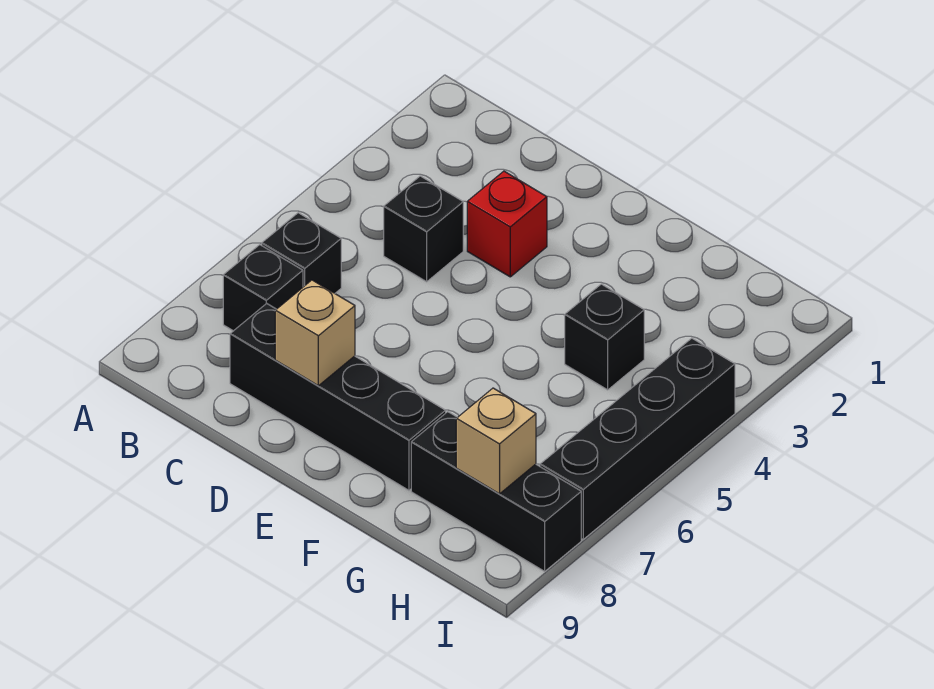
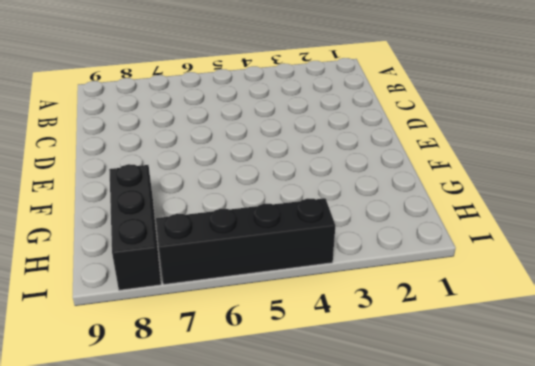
none -> black brick B6 level 1
none -> black brick B7 level 1

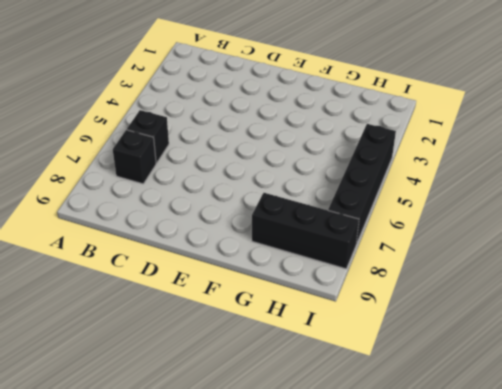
none -> black brick C4 level 1
none -> black brick C8:F8 level 1

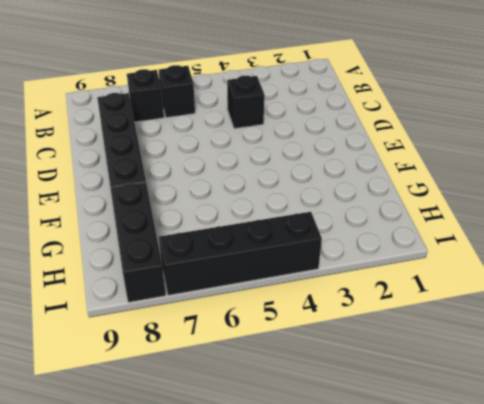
none -> red brick D3 level 1
none -> black brick G4 level 1

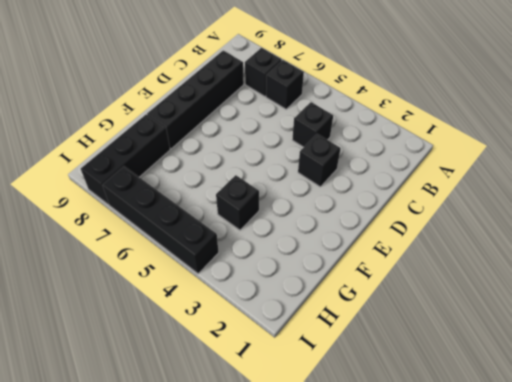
black brick D3 level 1 -> red brick D3 level 1
none -> tan brick D8 level 2
none -> tan brick H8 level 2

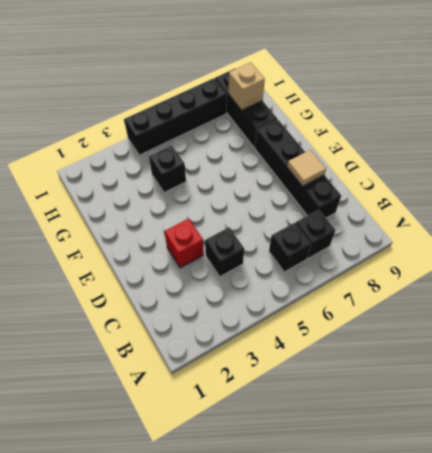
tan tile D8 level 2 -> tan brick D8 level 2

